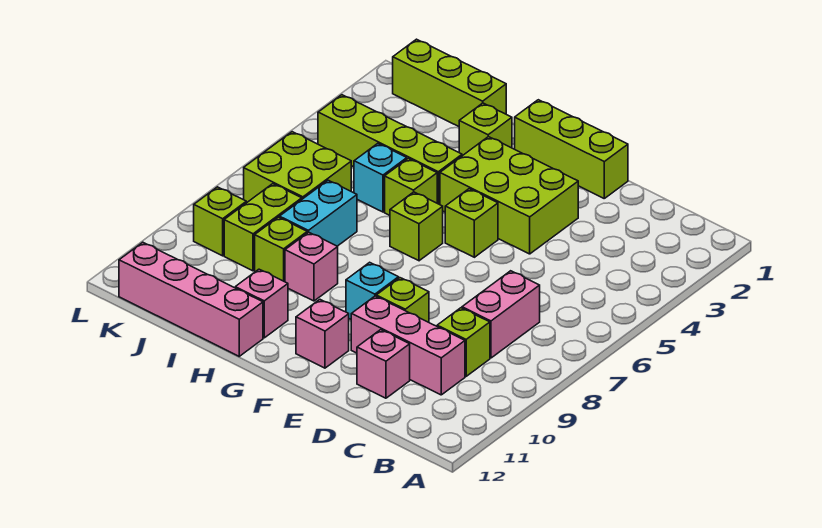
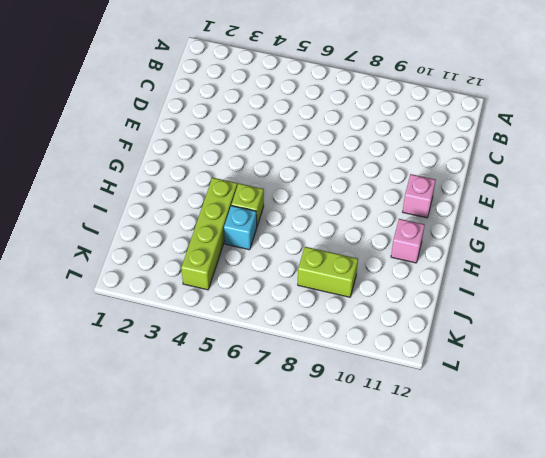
none -> pink brick C7:C8 level 1
none -> lime brick C9 level 1
none -> pink brick C10:E10 level 1

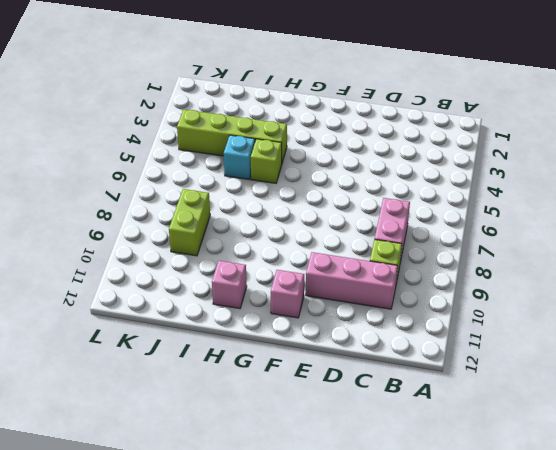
none -> pink brick D11 level 1
none -> lime brick E1:G1 level 1
none -> lime brick E3:G4 level 1

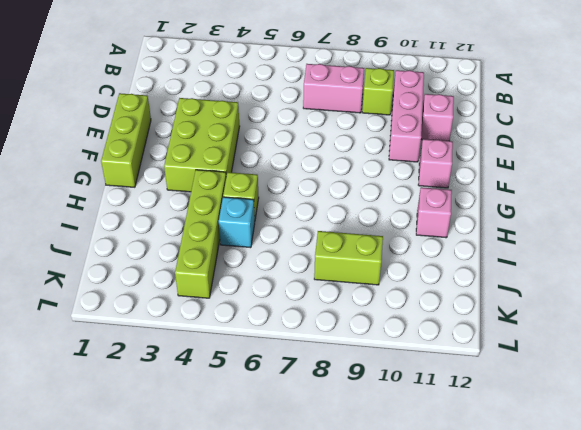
none -> lime brick E9 level 1
none -> lime brick F5 level 1
none -> cyan brick F9 level 1

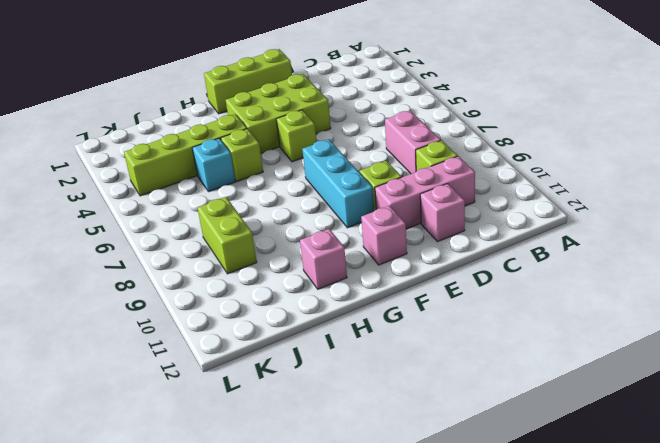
cyan brick F7:F9 level 1 -> cyan brick F9 level 1
none -> lime brick G6 level 1
none -> lime brick H2 level 1
none -> pink brick H9 level 1

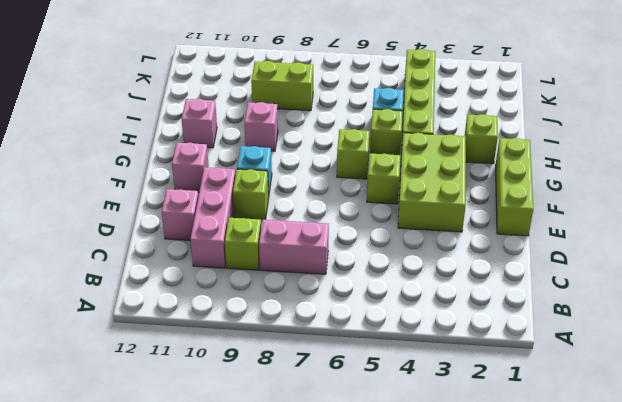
none -> pink brick H12:K12 level 1
none -> lime brick I1:K1 level 1
none -> cyan brick I7:I8 level 1

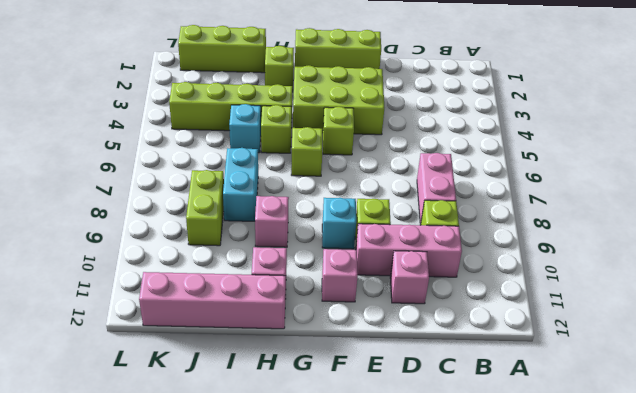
none -> lime brick I9 level 1
none -> lime brick J6:K7 level 1
none -> lime brick K9 level 1

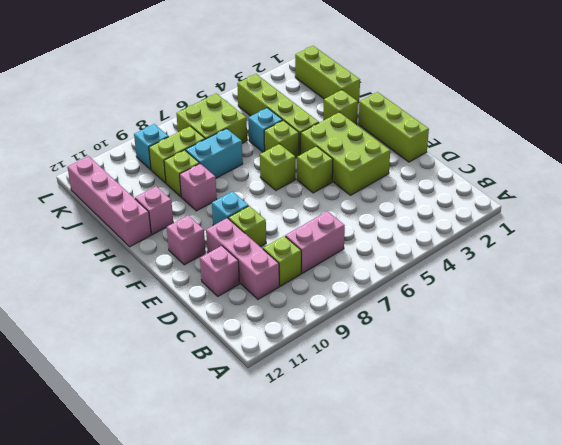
cyan brick K9 level 1 -> lime brick K9 level 1

